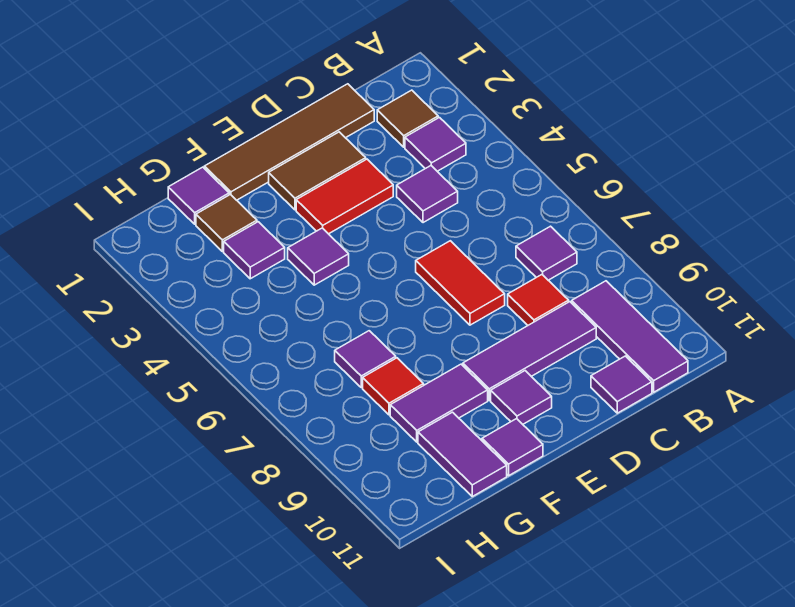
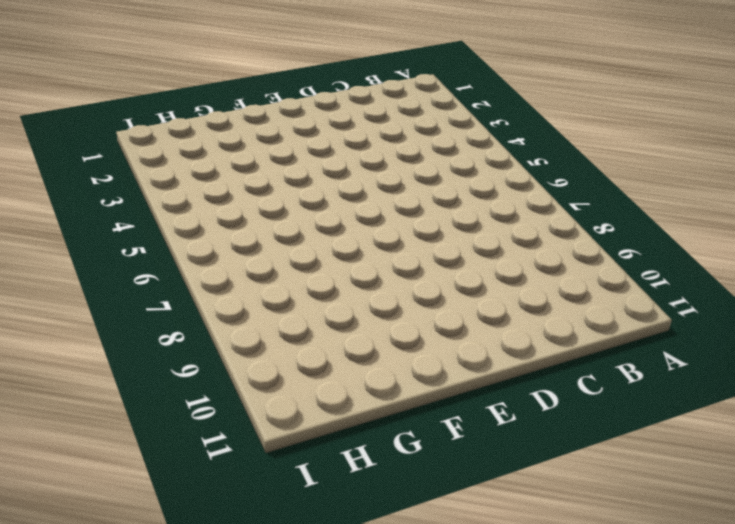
none -> brown tile B2 level 1
none -> purple tile B3 level 1
none -> purple tile B7 level 1

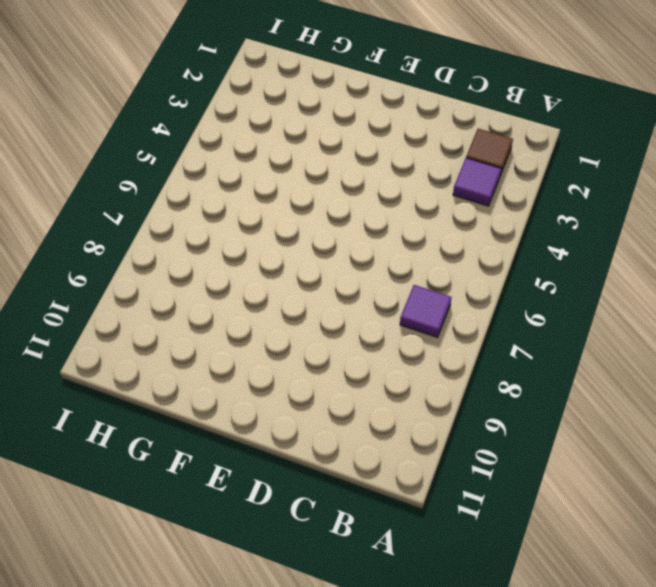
none -> purple tile B9:B11 level 1
none -> brown tile C1:F1 level 1
none -> purple tile C4 level 1

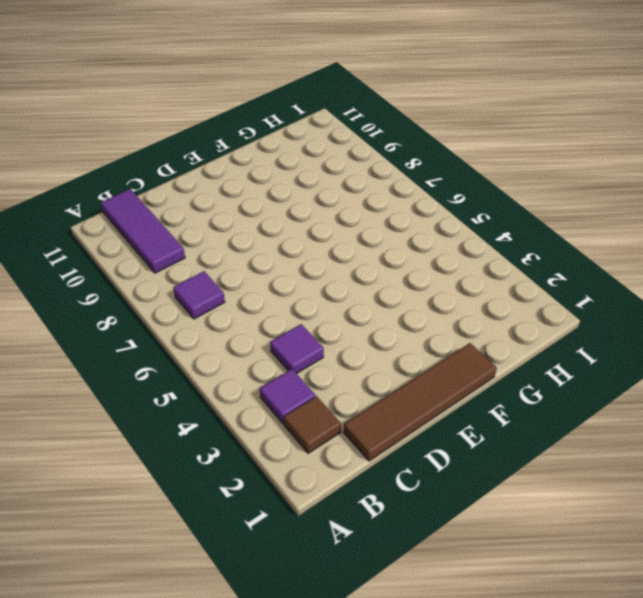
none -> red tile C8 level 1
none -> purple tile C9:E9 level 1
none -> purple tile C11 level 1

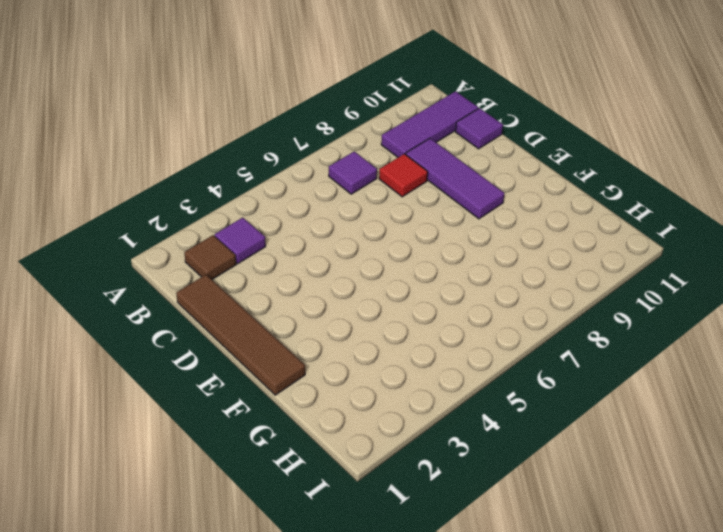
none -> purple tile C4 level 1
none -> brown tile D2:E2 level 1
none -> red tile D3:E3 level 1

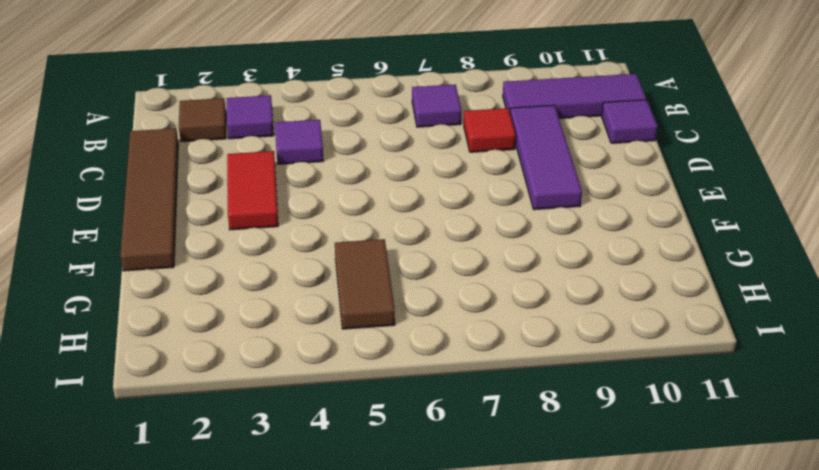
brown tile G5:H5 level 1 -> brown tile D2:E2 level 1
none -> red tile D6:D7 level 1
none -> purple tile E10 level 1
none -> purple tile F4 level 1

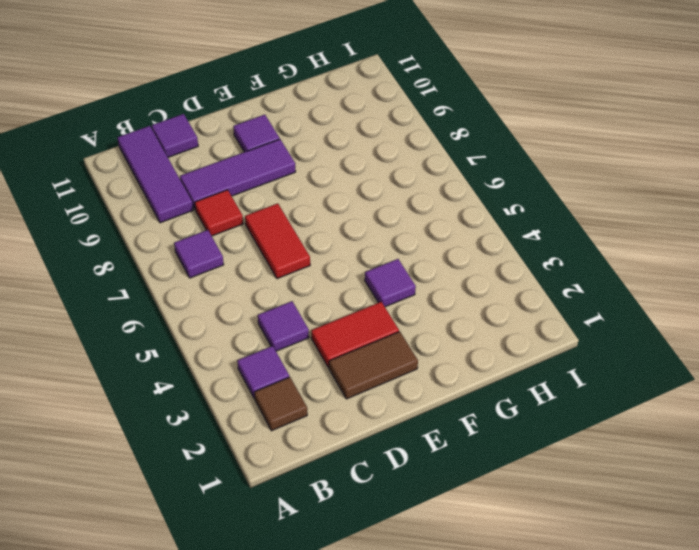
none -> brown tile C1:F1 level 1
none -> purple tile F9:G9 level 1
none -> purple tile F11 level 1

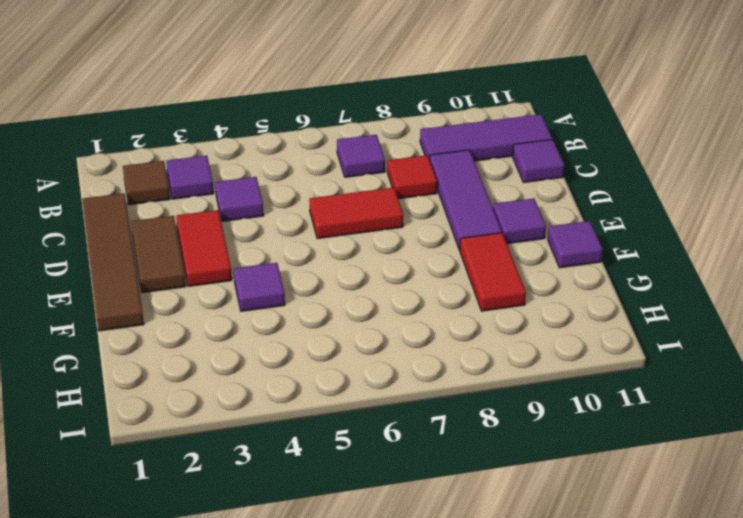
red tile F9:G9 level 1 -> purple tile F9:G9 level 1
none -> purple tile G1 level 1
none -> brown tile G2 level 1
none -> purple tile G3 level 1

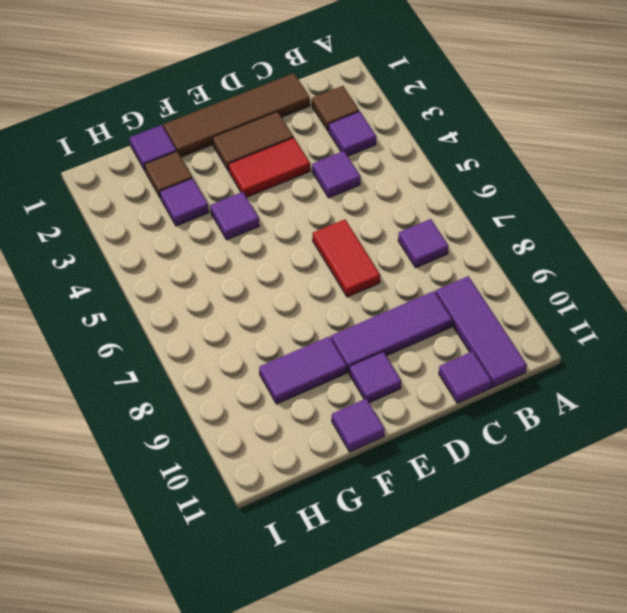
none -> red tile C8 level 1
none -> purple tile G7 level 1
none -> red tile G8 level 1

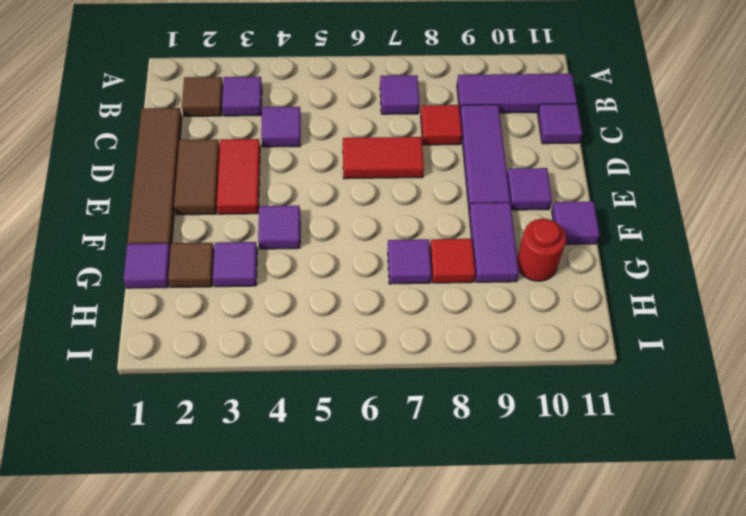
red round brick G10 level 1 -> purple tile G10:G11 level 1

